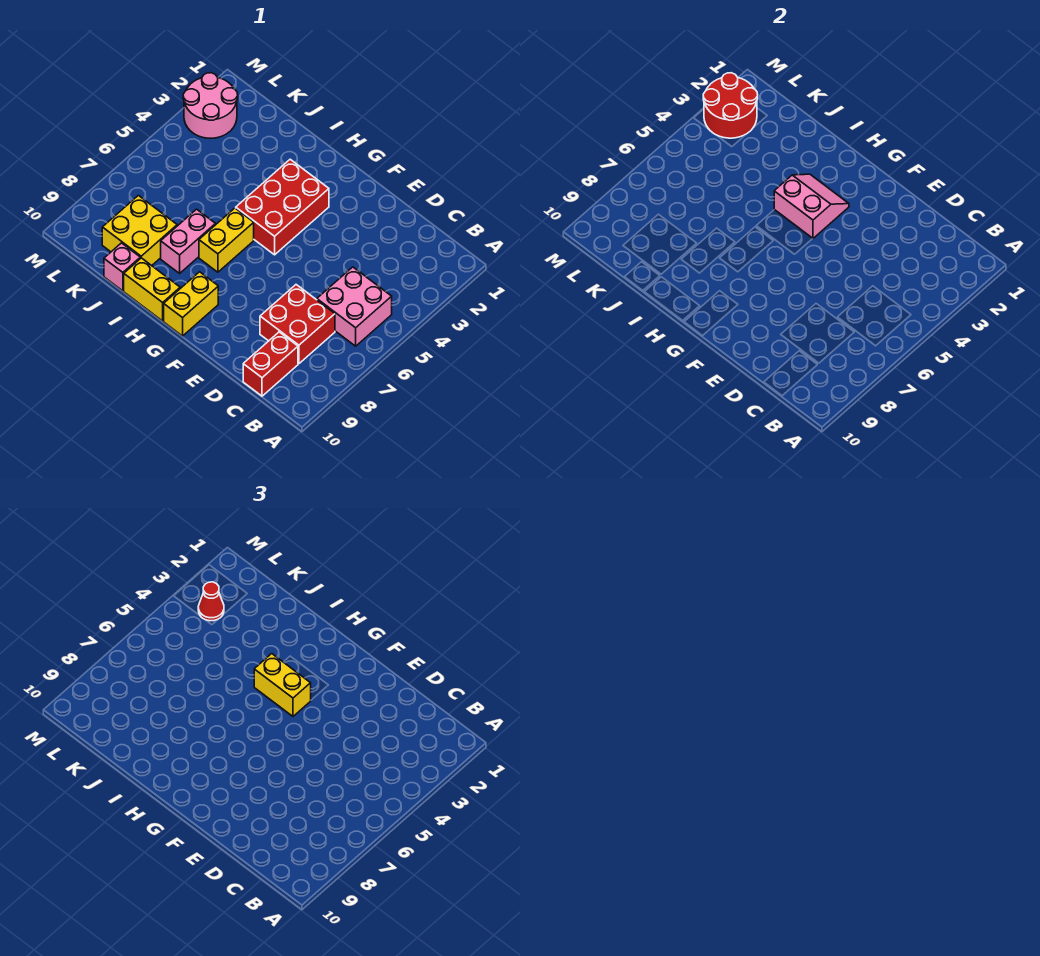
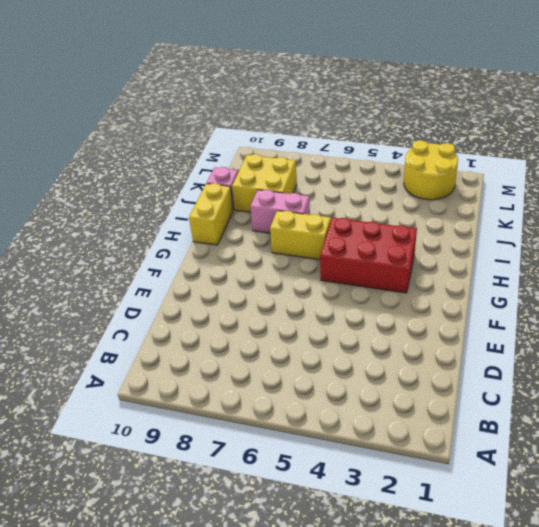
yellow round brick L2:M3 level 1 -> pink round brick L2:M3 level 1
none -> pink brick B5:C6 level 1
none -> red brick C7:D8 level 1
none -> red brick C9:C10 level 1

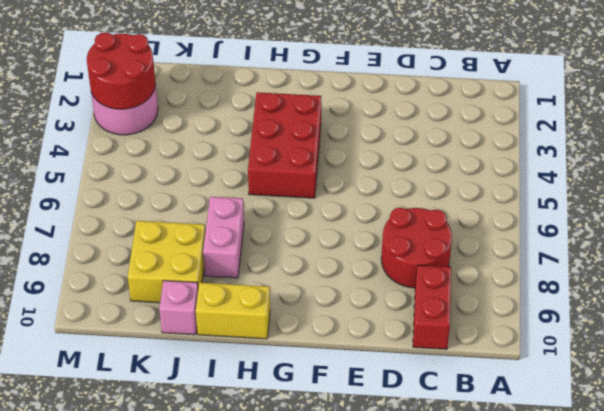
red round brick C7:D8 level 1 -> red brick C7:D8 level 1
none -> pink brick B5:C6 level 1
none -> yellow brick G9:G10 level 1
none -> yellow brick H6:H7 level 1

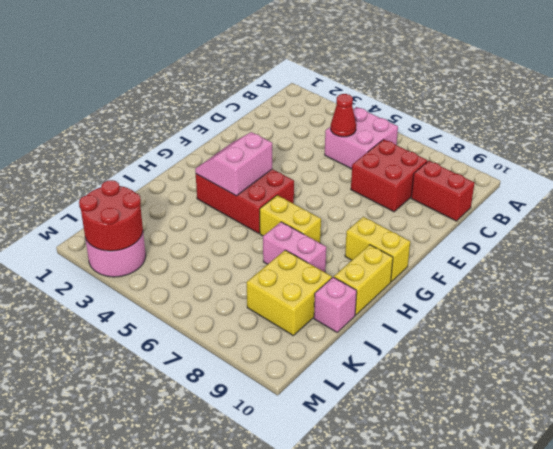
red cone C5 level 2 -> red cone L3 level 3
none -> yellow brick G4:H4 level 3

